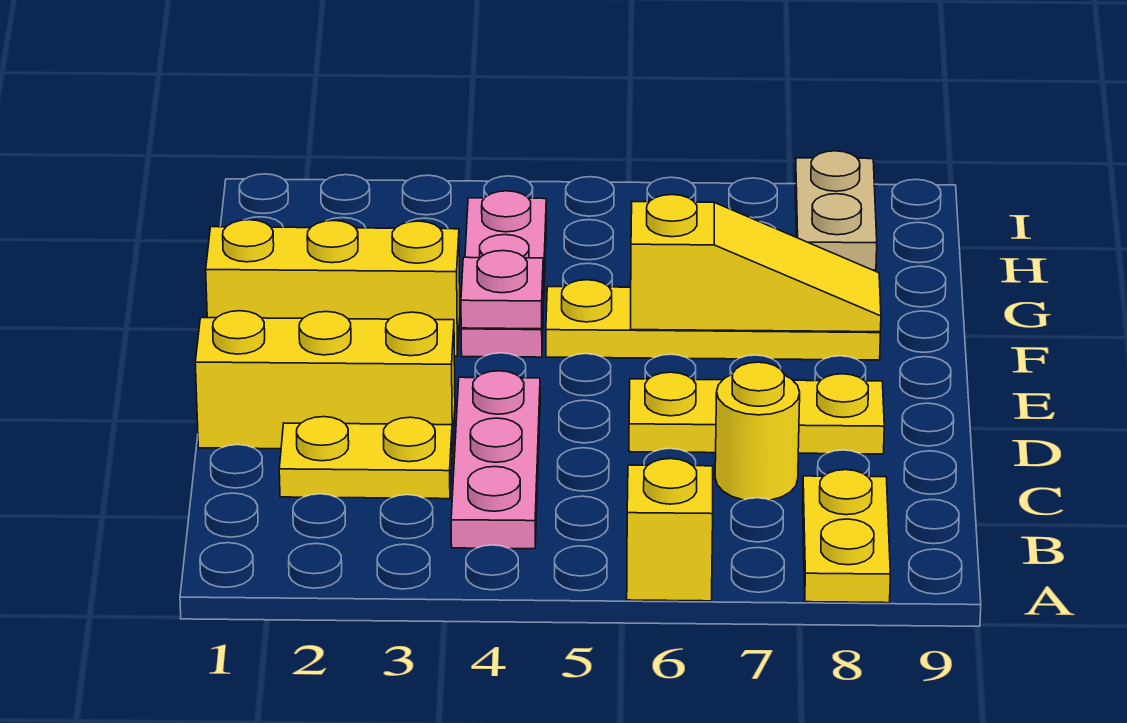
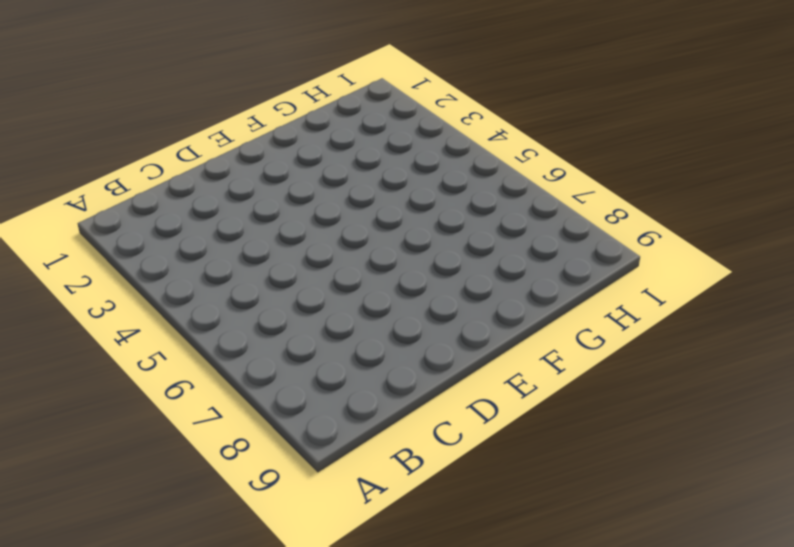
none -> yellow brick A6 level 1
none -> yellow plate A8:B8 level 1
none -> pink plate B4:D4 level 1

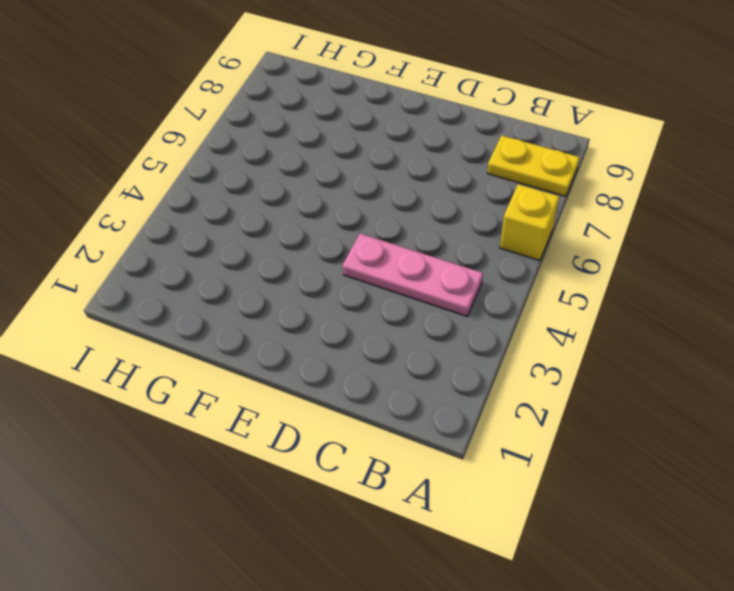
none -> yellow plate C2:C3 level 1
none -> yellow round brick C7 level 1
none -> yellow brick D1:D3 level 1

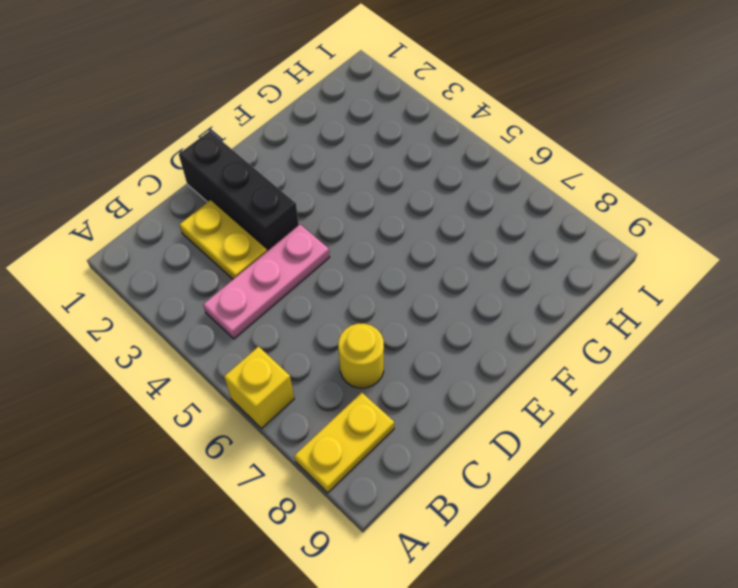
black brick D1:D3 level 1 -> yellow brick D1:D3 level 1
none -> yellow plate D6:D8 level 1
none -> yellow brick F1:F3 level 1
none -> pink plate F4:H4 level 1

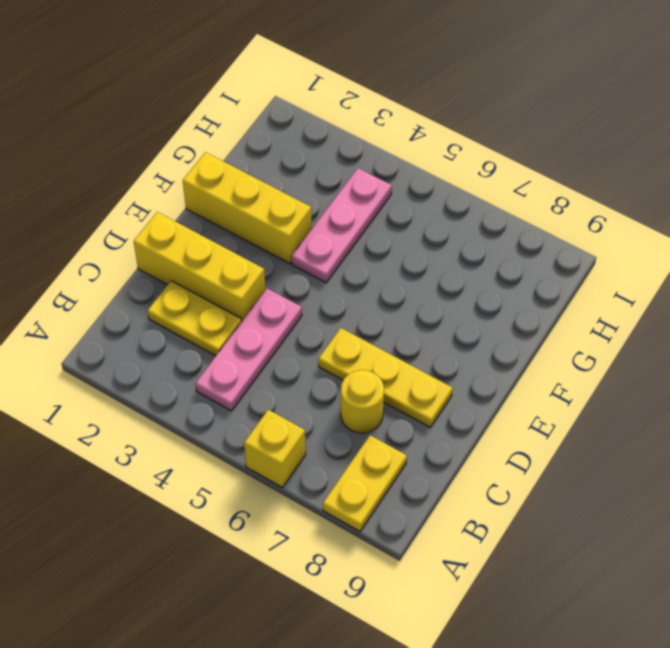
none -> yellow plate F5:F8 level 1
none -> tan plate H8:I8 level 1
none -> pink plate F4 level 2

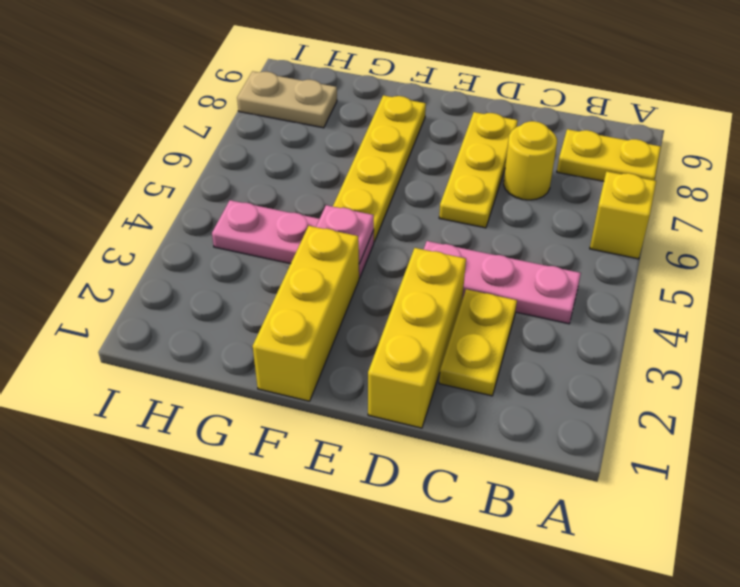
none -> yellow slope F6:F8 level 2 top 6

